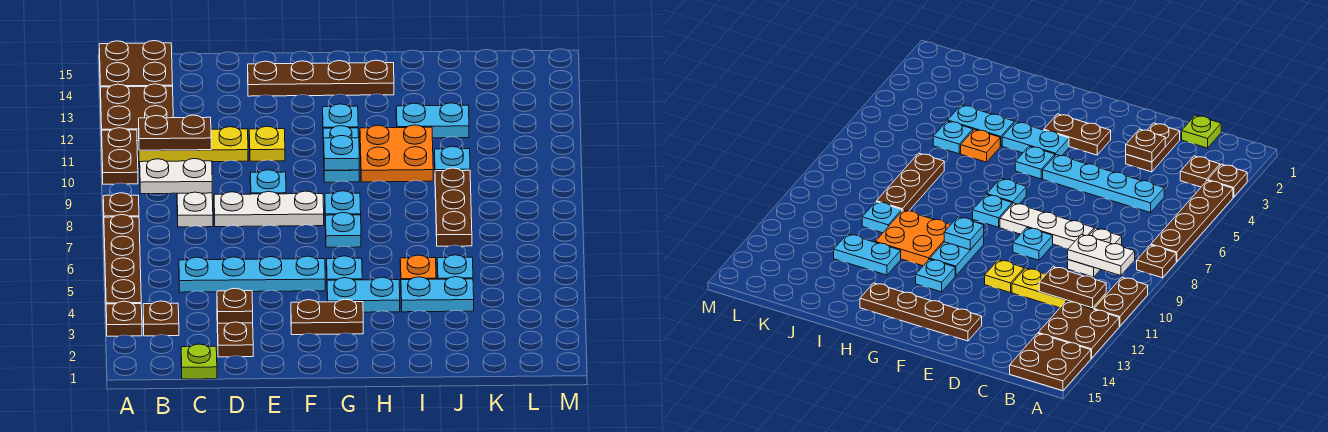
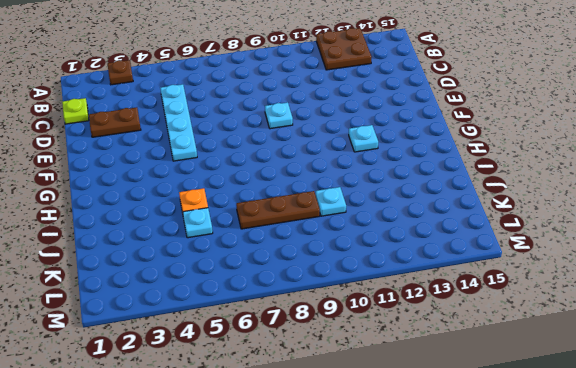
none -> brown plate A4:A7 level 1
none -> brown plate A8 level 1
none -> brown plate A10:A11 level 1
none -> brown plate A14:B15 level 1

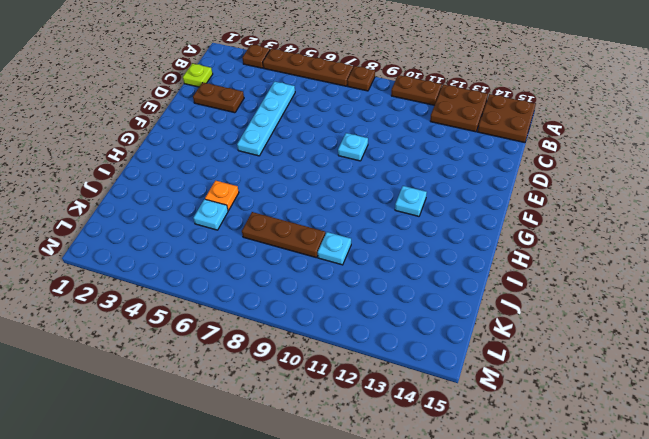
none -> brown plate B3 level 1
none -> yellow plate B11:D11 level 1
none -> white plate C8:C9 level 1
none -> white plate D8:F8 level 1

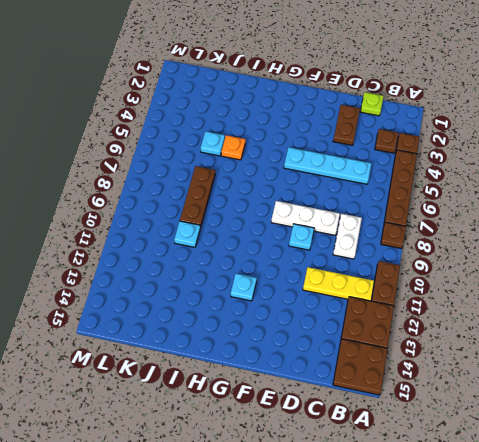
none -> yellow plate E11 level 1
none -> brown plate E14:H14 level 1
none -> brown plate F3:G3 level 1
none -> cyan plate G4:H4 level 1

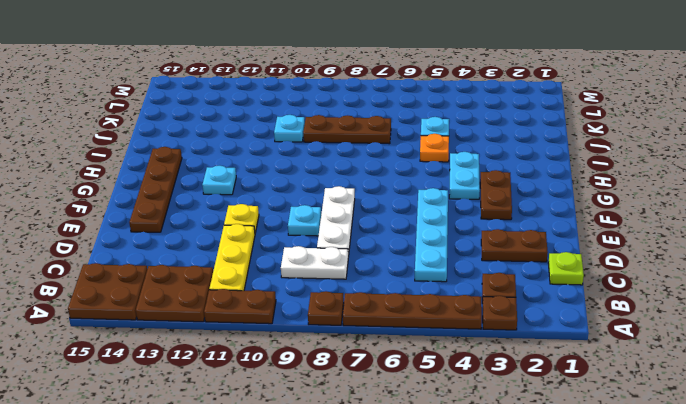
none -> cyan plate G5 level 1
none -> cyan plate G7 level 1
none -> cyan plate G8 level 1
none -> cyan plate G10:G11 level 1

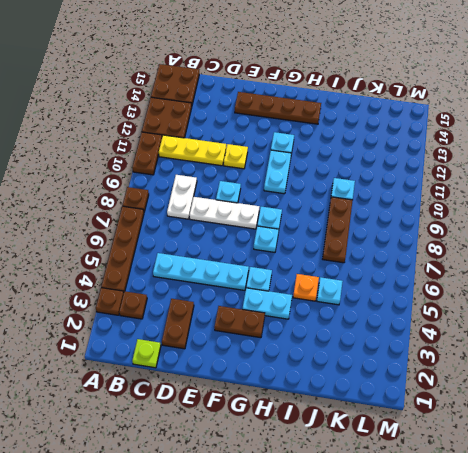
none -> orange plate H10:I11 level 1
none -> cyan plate I4:J4 level 1
none -> cyan plate I12:J12 level 1
none -> white plate B9:C9 level 2

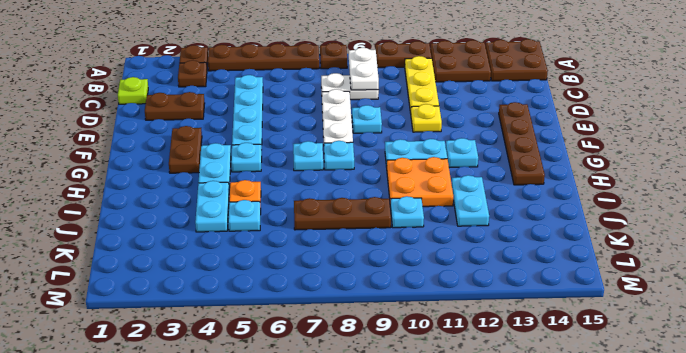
none -> brown plate B11:C11 level 2
none -> brown plate D3 level 2
none -> cyan plate G10 level 2

